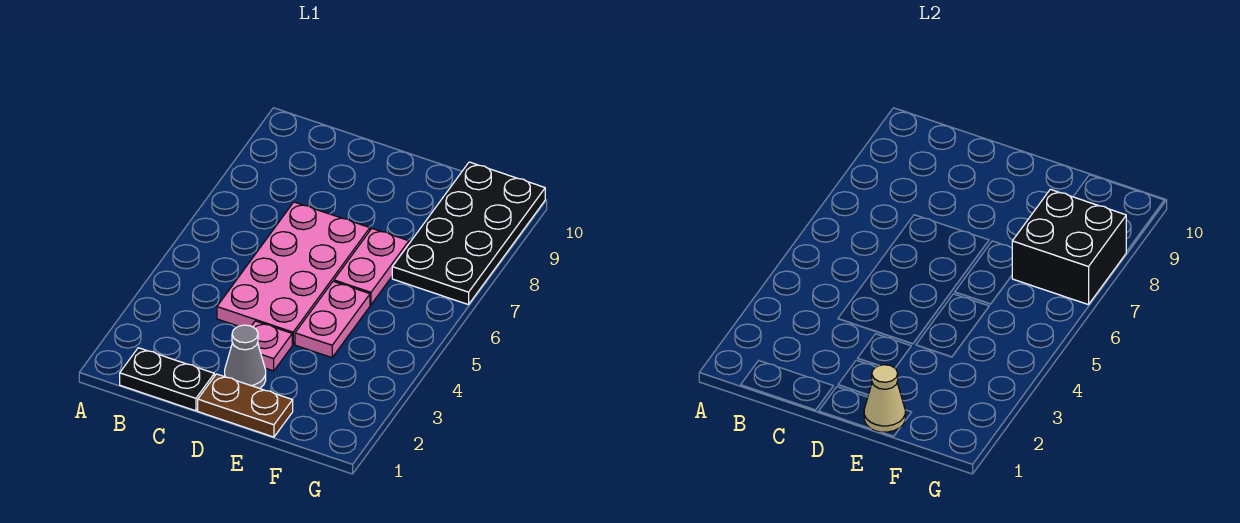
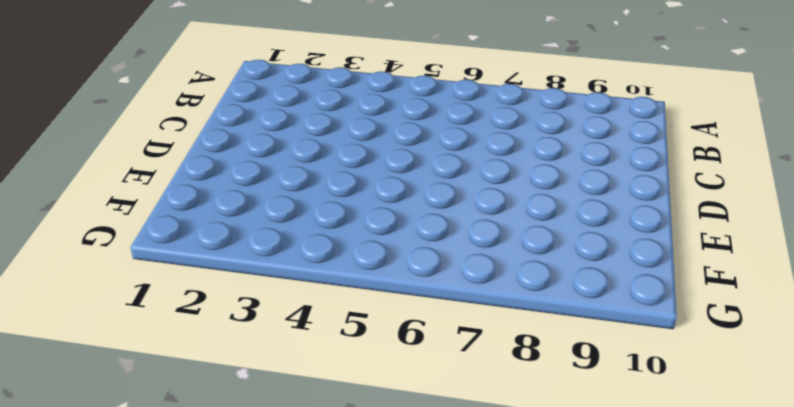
none -> black plate B1:C1 level 1
none -> pink plate C4:D7 level 1

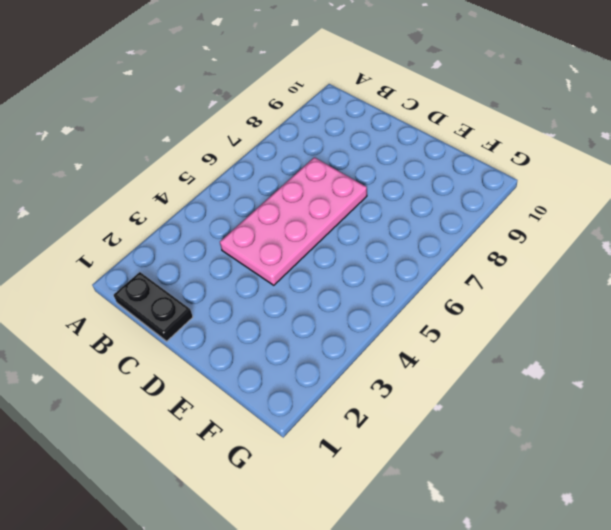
none -> brown plate D1:E1 level 1
none -> grey cone D2 level 1

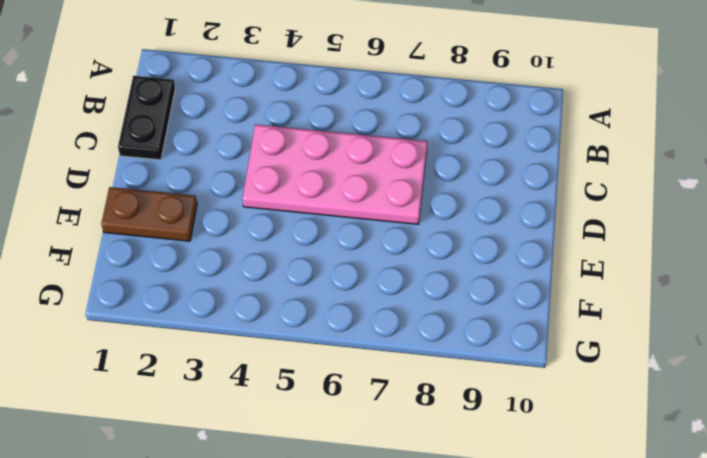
brown plate E1:E2 level 1 -> brown plate D1:E1 level 1
none -> grey cone D2 level 1
none -> pink plate D3 level 1

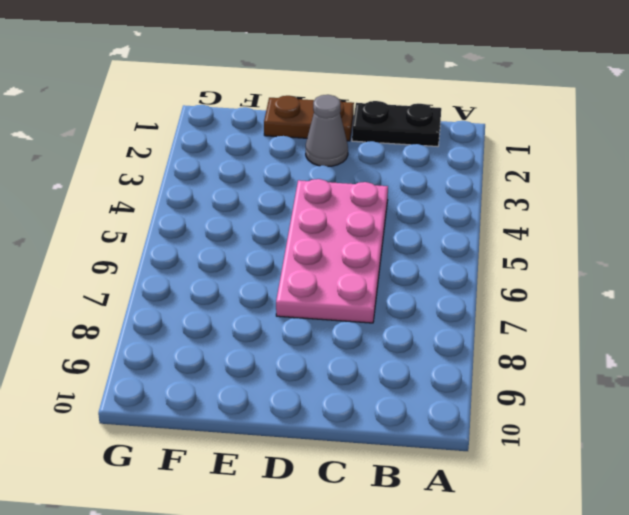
none -> pink plate D3 level 1
none -> pink plate E4:E5 level 1

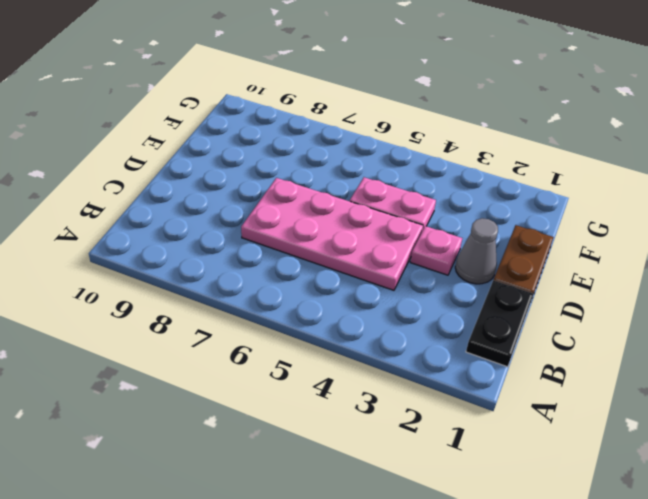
none -> pink plate E6:E7 level 1
none -> black plate F7:G10 level 1

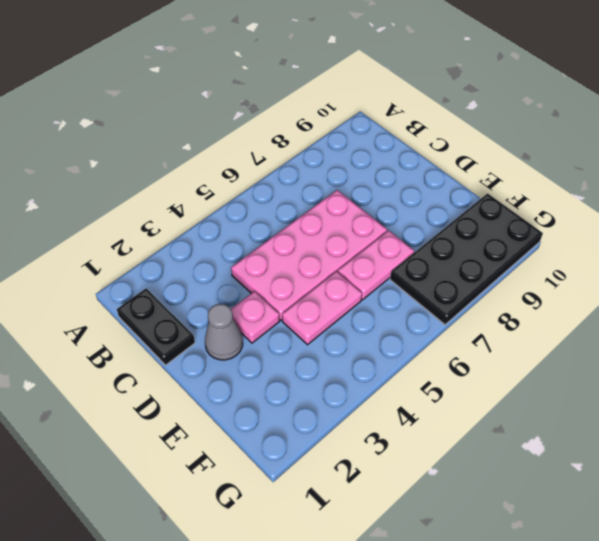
none -> brown plate D1:E1 level 1
none -> tan cone E1 level 2

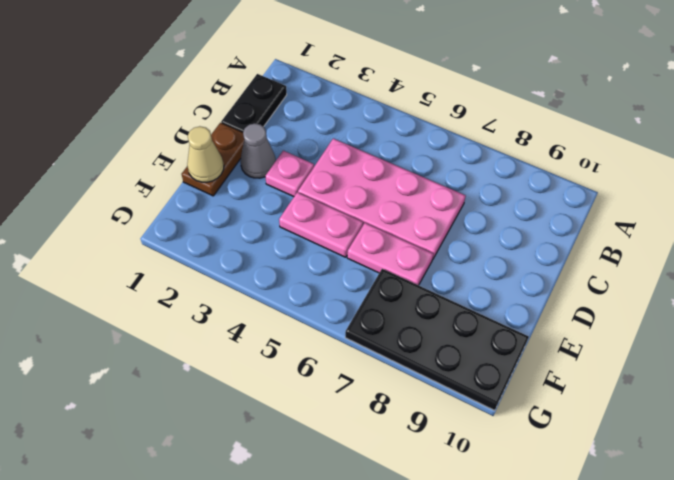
none -> black brick F7:G8 level 2

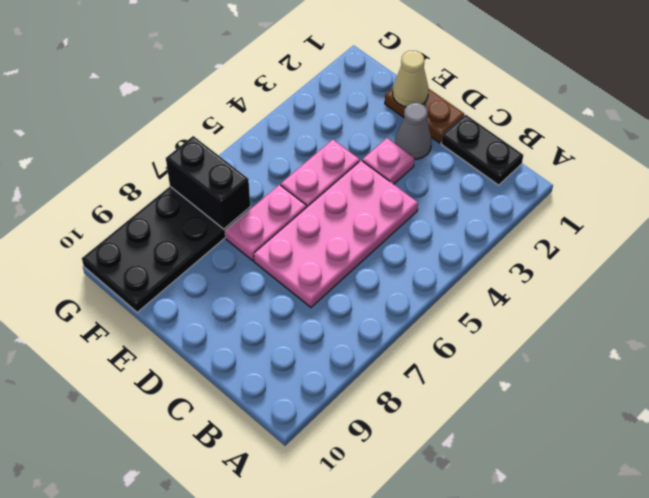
black brick F7:G7 level 2 -> black brick F7:G8 level 2

